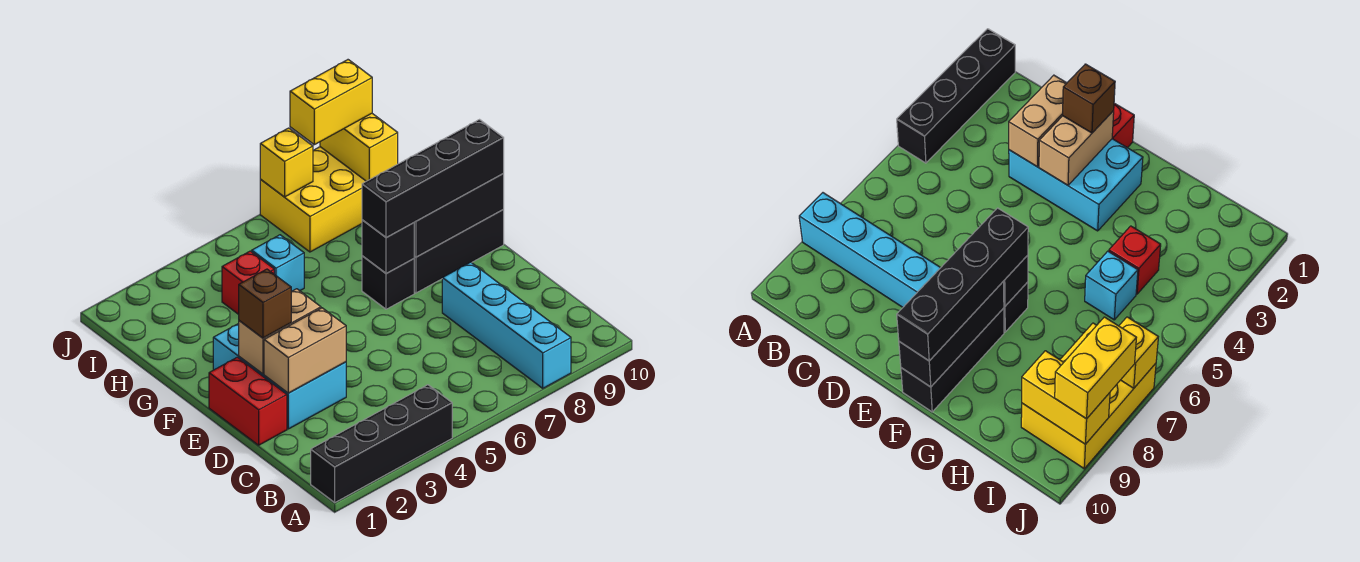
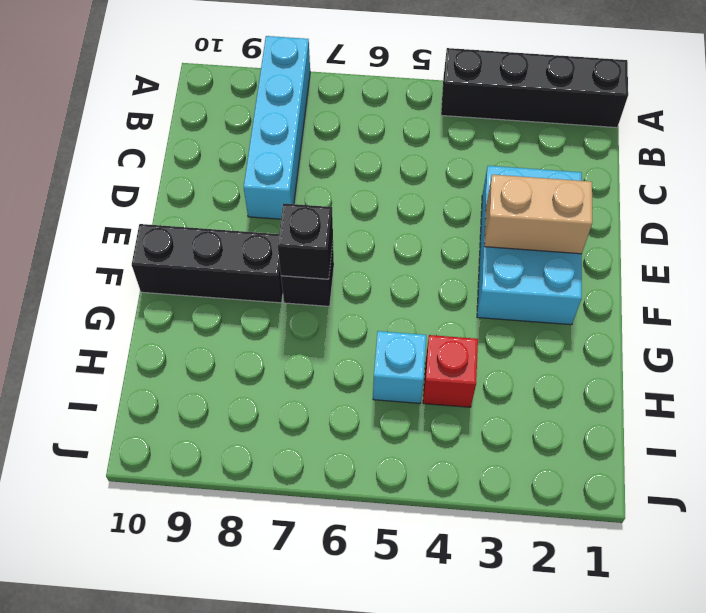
none -> red brick D1:E1 level 1
none -> yellow brick I7:J9 level 1
none -> tan brick D2:D3 level 2

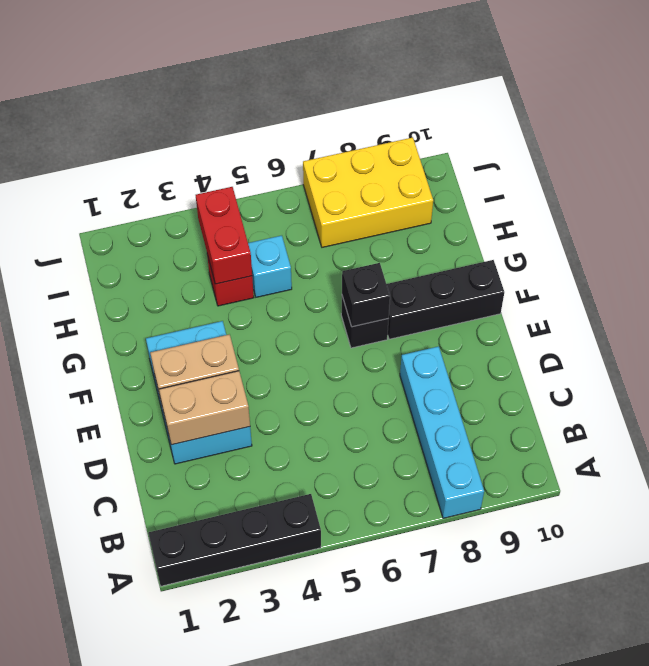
red brick H4:I4 level 2 -> red brick D1:E1 level 1
none -> black brick F8:F10 level 2
none -> yellow brick I9:J9 level 2
none -> yellow brick J7 level 2

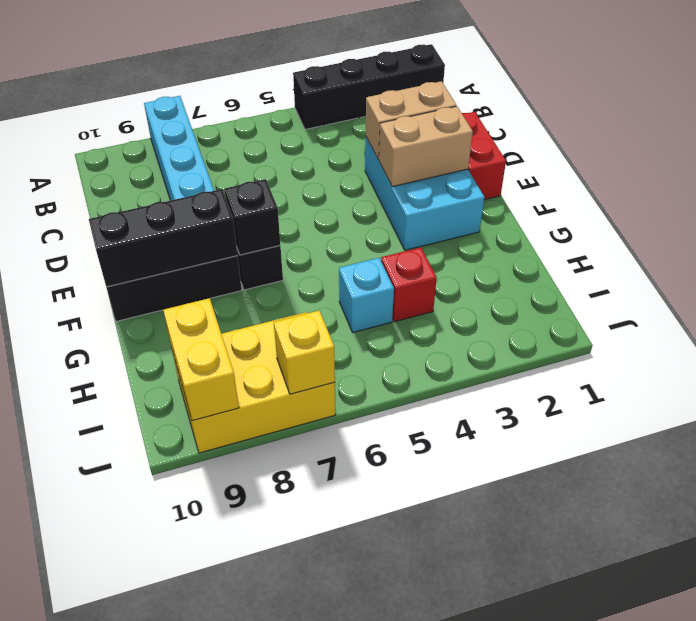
none -> brown brick E2 level 3
none -> black brick F7:F10 level 3
none -> yellow brick J8:J9 level 3

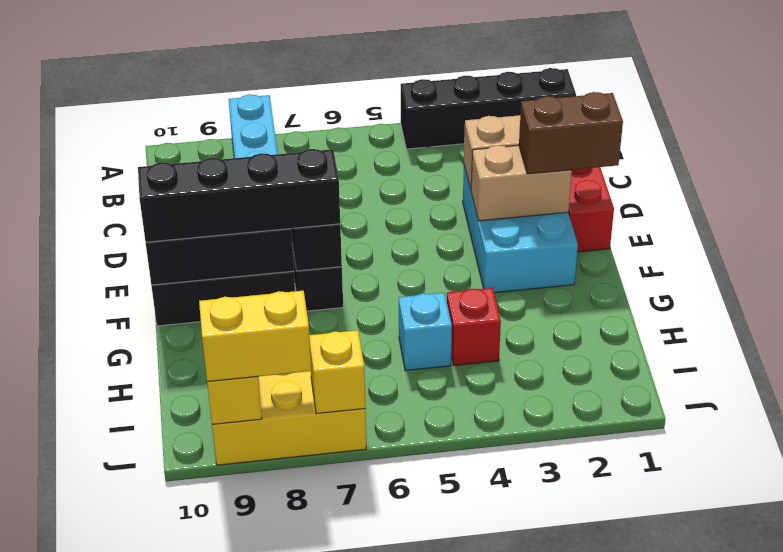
brown brick E1:E2 level 3 -> brown brick E2 level 3

